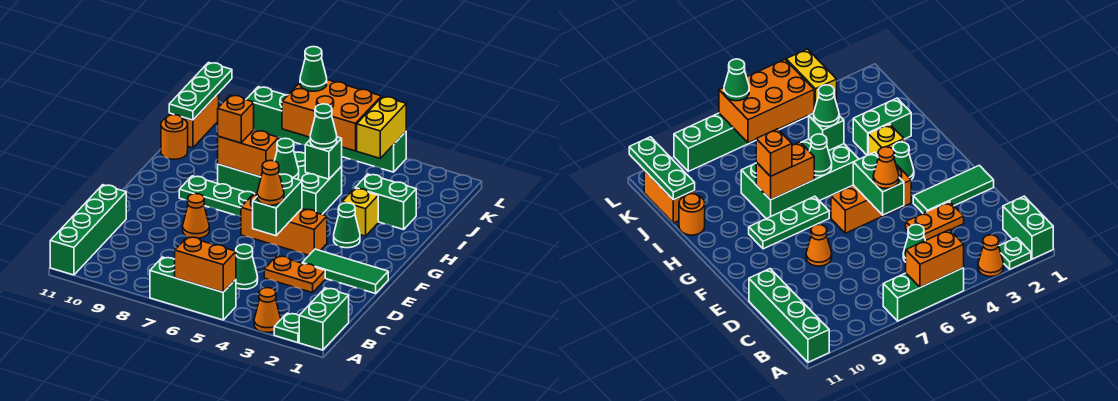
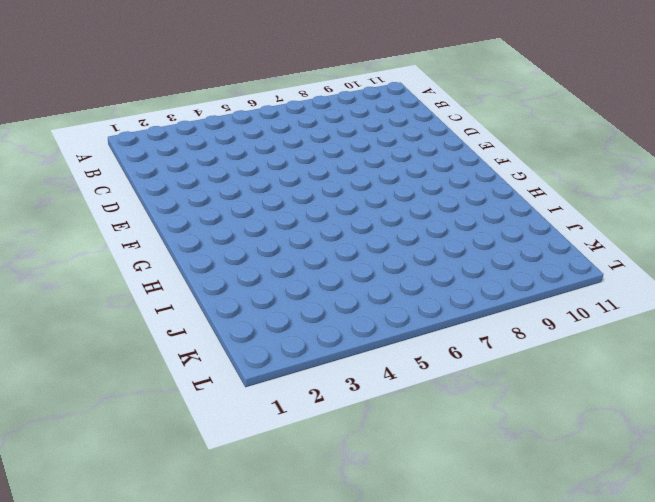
none -> green brick A1:B1 level 1
none -> green plate A2 level 1
none -> orange cone A3 level 1
none -> green brick A5:A7 level 1

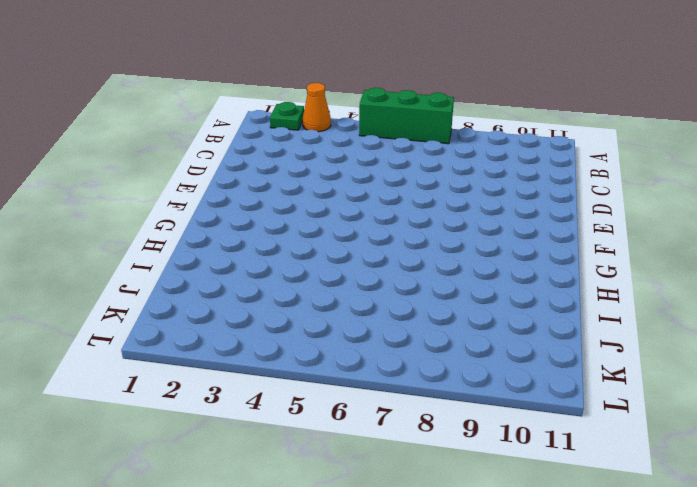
none -> green brick A1:B1 level 1
none -> green brick A11:D11 level 1
none -> green cone C5 level 1
none -> orange plate D3:D4 level 1

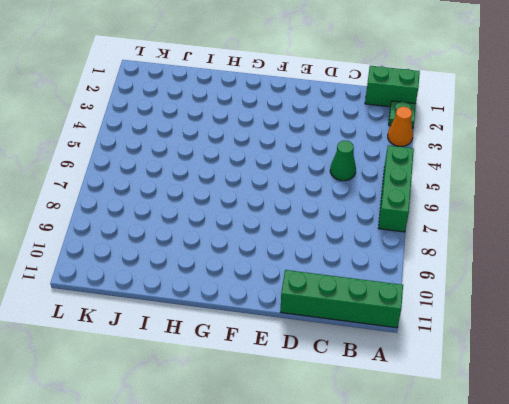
none -> orange plate D3:D4 level 1
none -> green tile E1:E3 level 1
none -> orange cone E8 level 1
none -> orange brick F4:F6 level 1

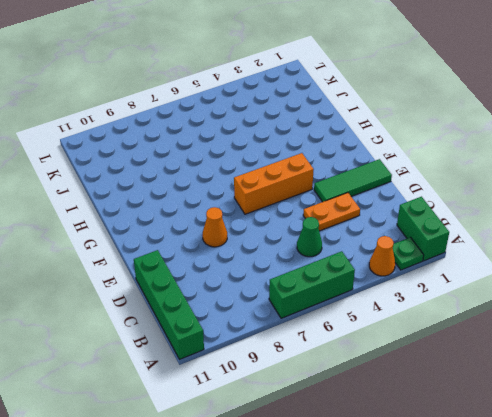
none -> green cone G3 level 1
none -> green plate G7:G9 level 1
none -> yellow brick H3 level 1
none -> green brick H5:I8 level 1

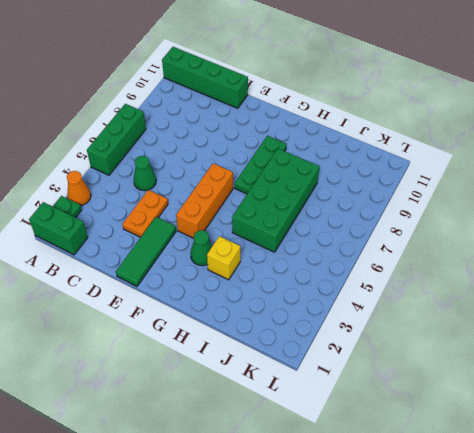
none -> orange cone E8 level 1
none -> green brick I2:I3 level 1
none -> orange round brick I11 level 1
none -> orange brick J11:K11 level 1

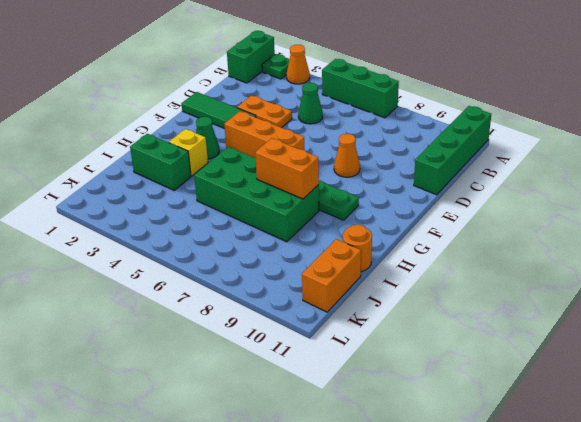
none -> green brick L4:L9 level 1
none -> orange brick A5:A6 level 2
none -> green brick E5:F5 level 2
none -> green cone H6 level 2

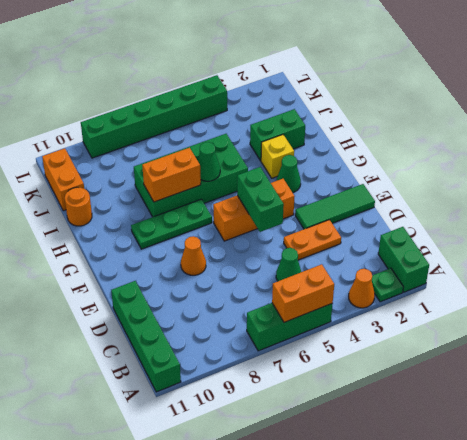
none -> green brick I5 level 2
none -> green plate J11:L11 level 2
none -> yellow brick K4:L4 level 2
none -> orange brick K5:L7 level 2

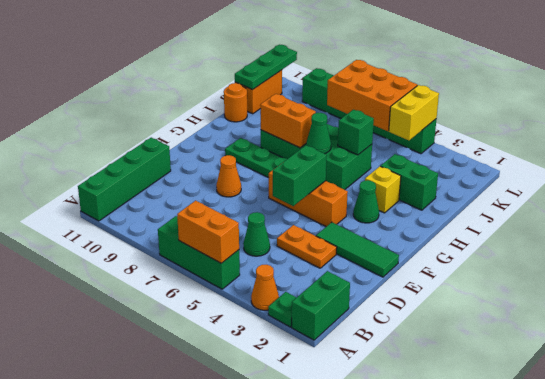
none -> orange cone E5 level 3
none -> orange brick H8 level 3
none -> green cone I5 level 3
none -> green cone L7 level 3

